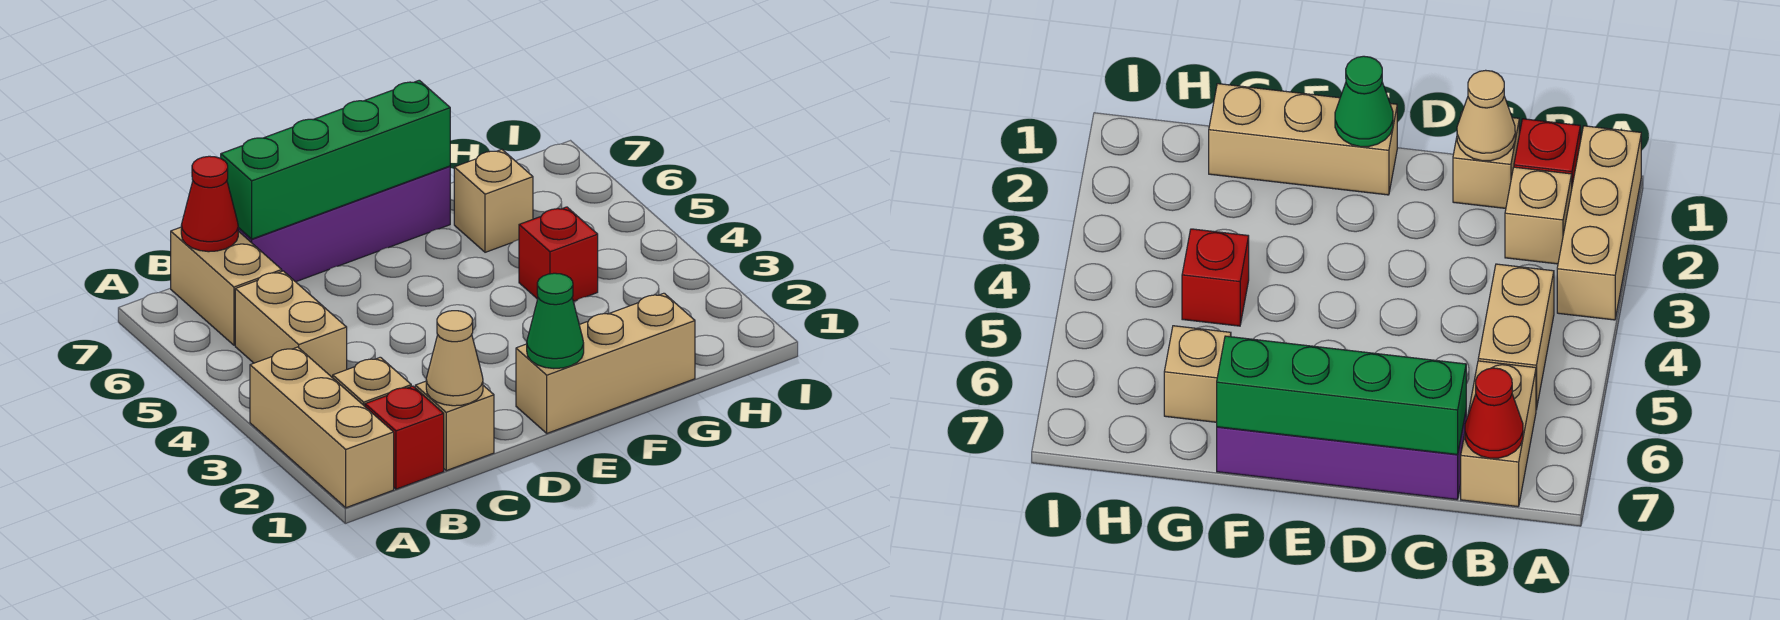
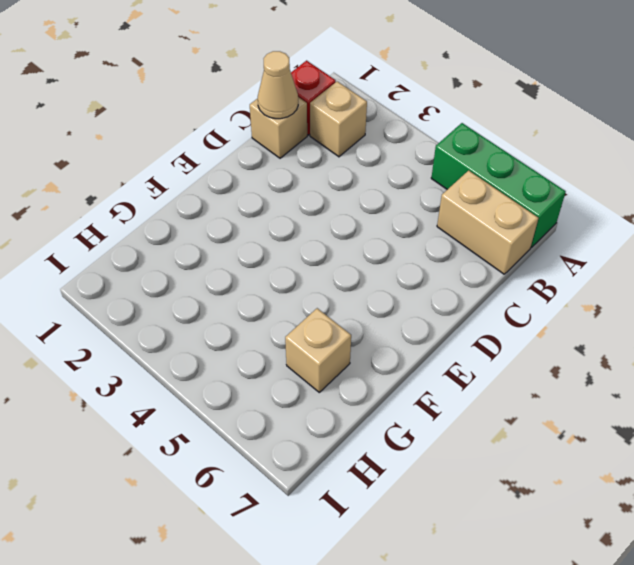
green brick A5:A7 level 1 -> none
none -> tan brick A1:A3 level 1
none -> tan brick B4:B5 level 1
none -> purple brick C7:F7 level 1

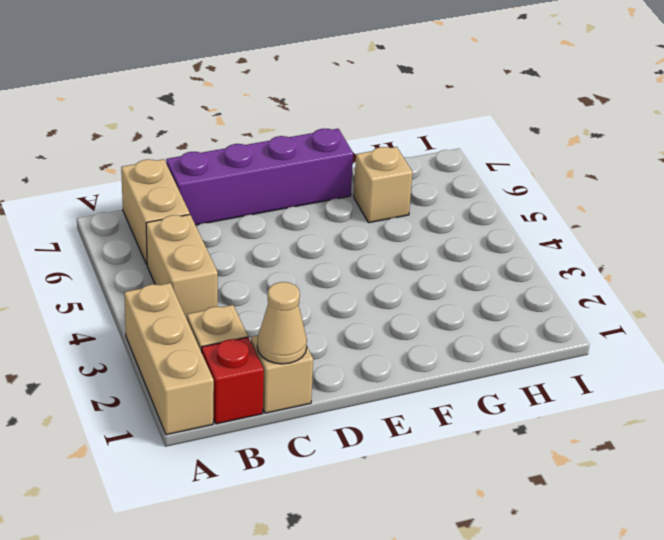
none -> tan brick E1:G1 level 1
none -> red brick G4 level 1
none -> red cone B7 level 2

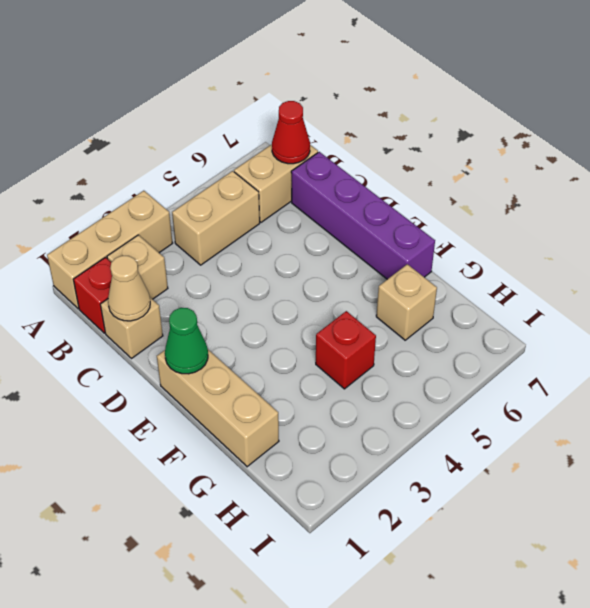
none -> green brick C7:F7 level 2

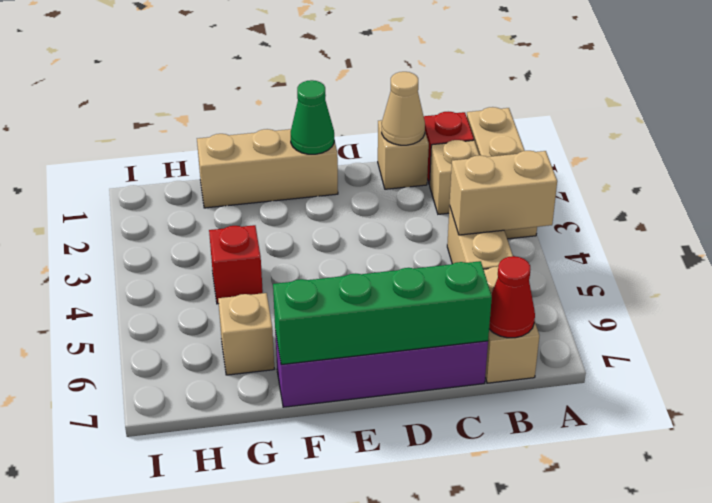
tan brick A4:B4 level 2 -> none

